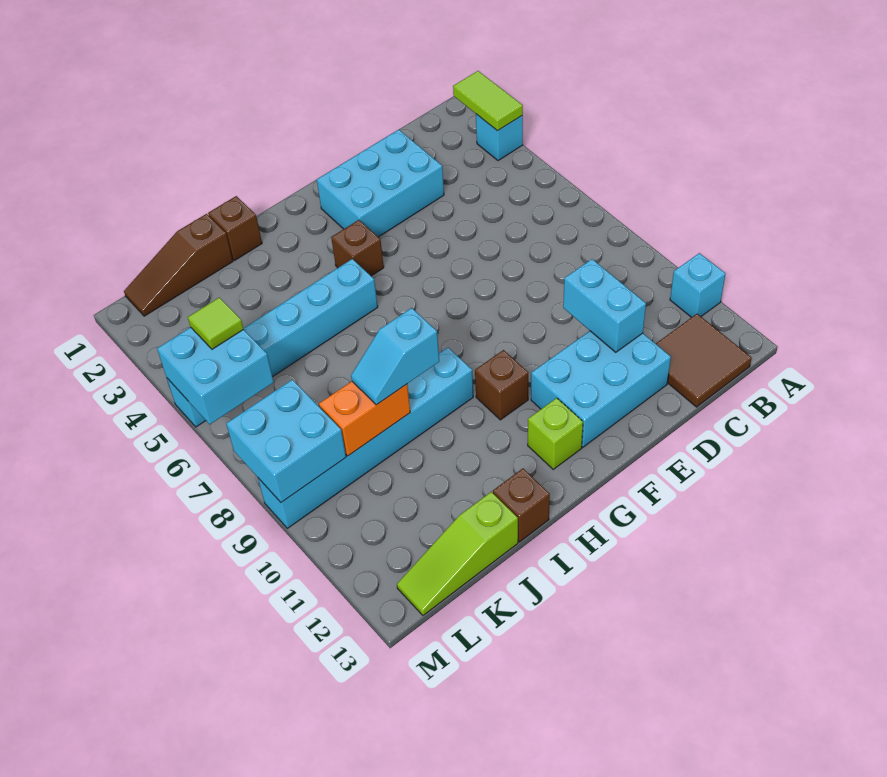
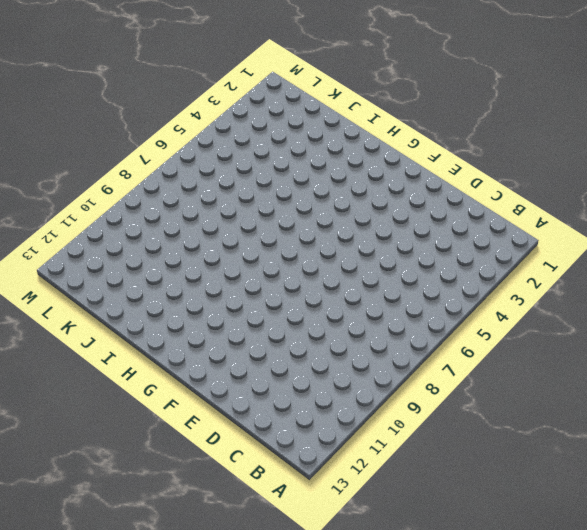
none -> cyan brick A3 level 1
none -> cyan brick A11 level 1
none -> brown tile B12:C13 level 1

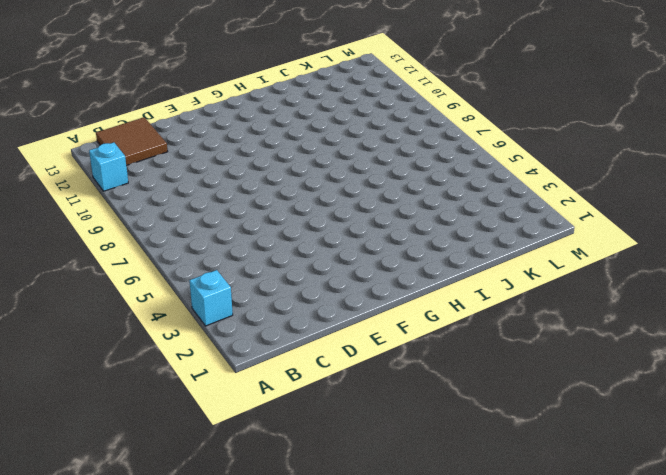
none -> cyan brick D2:F3 level 1
none -> cyan brick D11:F12 level 1
none -> brown brick G4 level 1

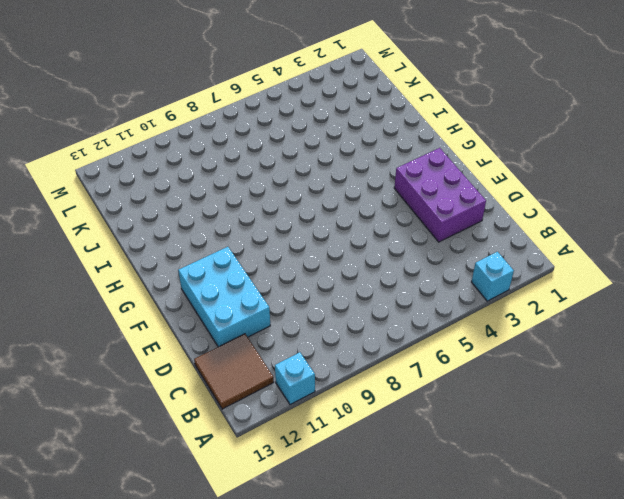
purple brick D2:F3 level 1 -> cyan brick D2:F3 level 1
none -> brown brick G4 level 1
none -> brown brick G10 level 1
none -> lime brick G12 level 1

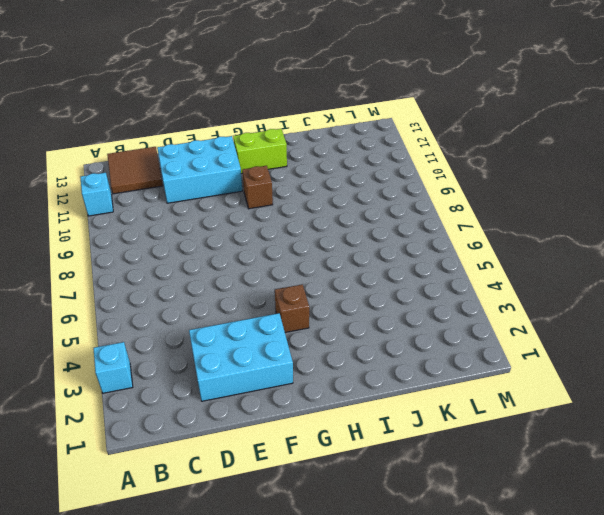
lime brick G12:H12 level 1 -> lime brick G12 level 1
none -> cyan brick H5:M5 level 1
none -> cyan brick H9:M9 level 1
none -> brown brick I1 level 1

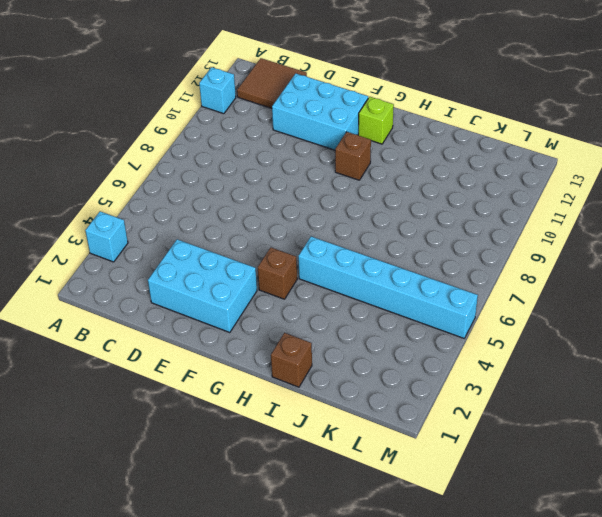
none -> cyan brick H9:M9 level 1
none -> brown brick I13 level 1
none -> brown slope J1:L1 level 1 top J

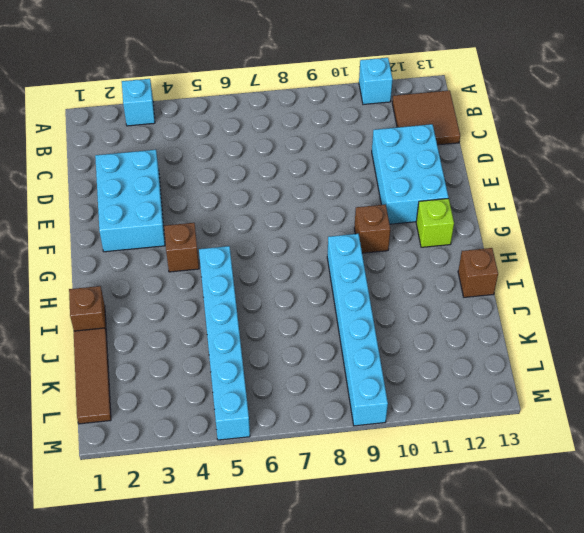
brown tile J1:L1 level 1 -> brown slope J1:L1 level 1 top J
none -> lime slope J13:L13 level 1 top J
none -> lime tile A2:A3 level 2
none -> cyan brick D10:D11 level 2

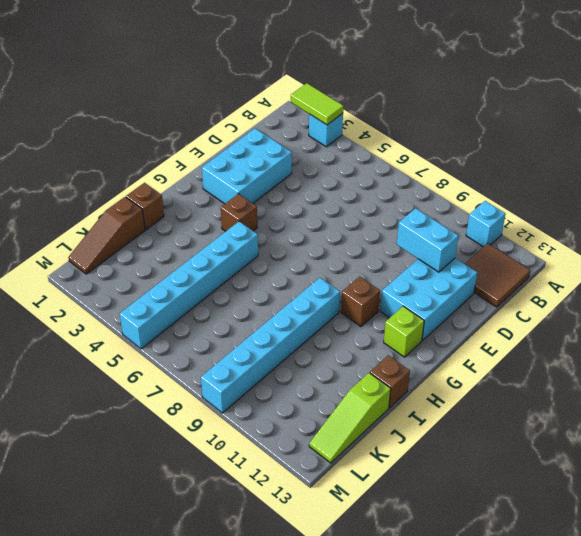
none -> orange brick J9:K9 level 2
none -> cyan brick L5:M6 level 2
none -> cyan brick L8:M9 level 2

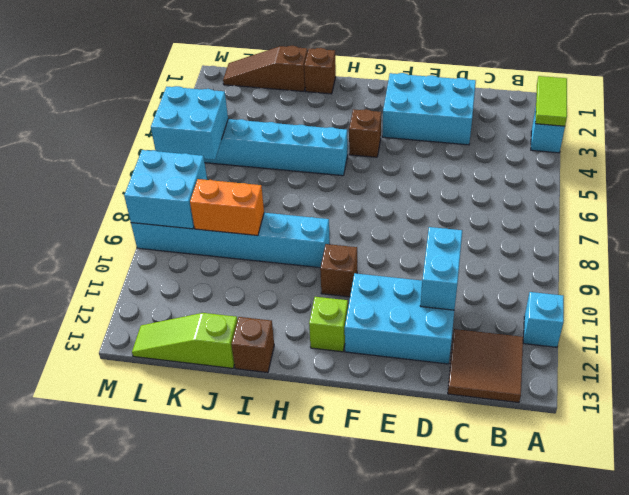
none -> cyan slope I9:J9 level 3 top I
none -> lime tile L5 level 3

